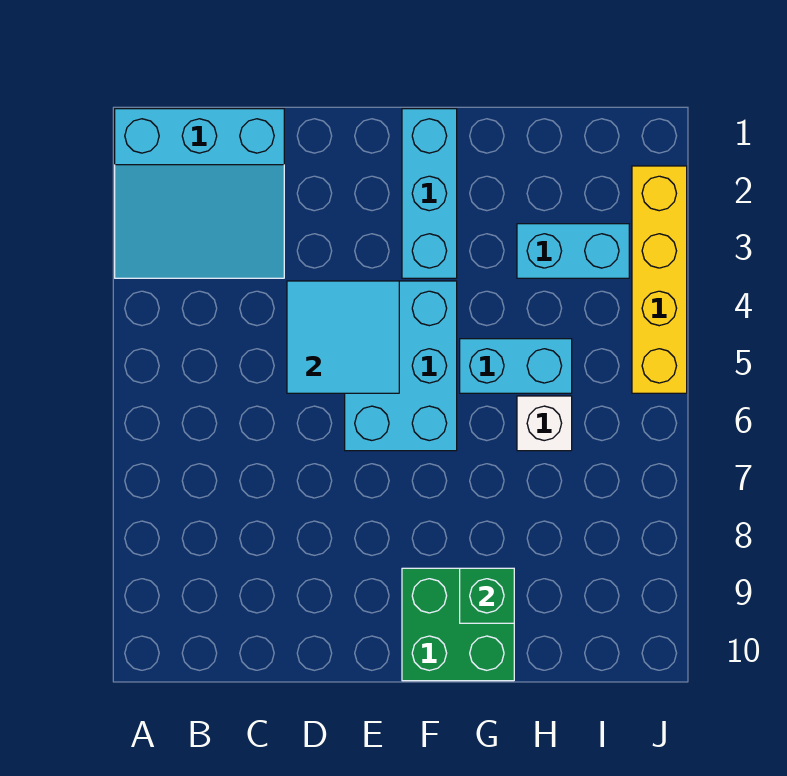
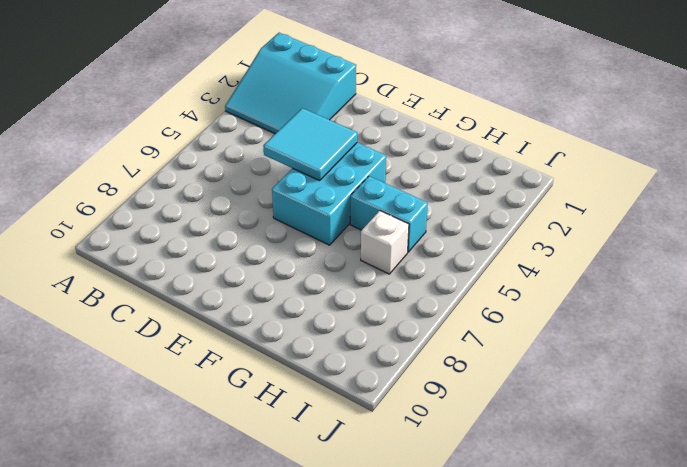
none -> cyan brick F1:F3 level 1
none -> green brick F9:G10 level 1

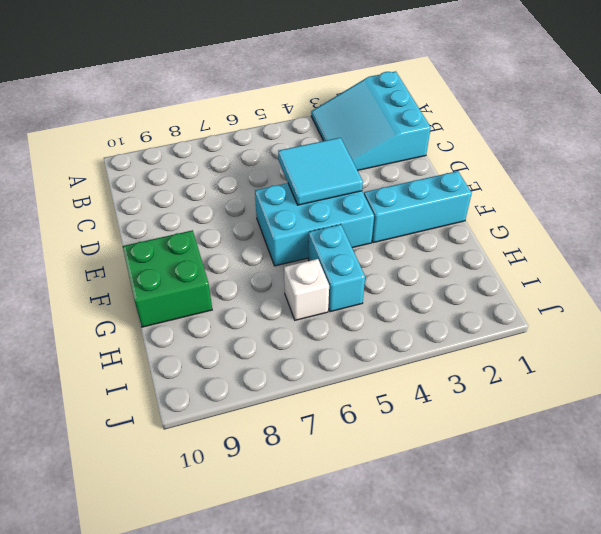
none -> cyan brick H3:I3 level 1
none -> yellow brick J2:J5 level 1

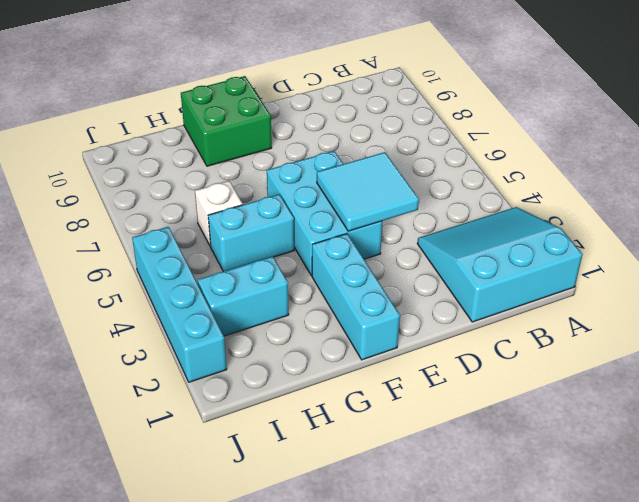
cyan brick J2:J5 level 1 -> yellow brick J2:J5 level 1
none -> green brick G9 level 2

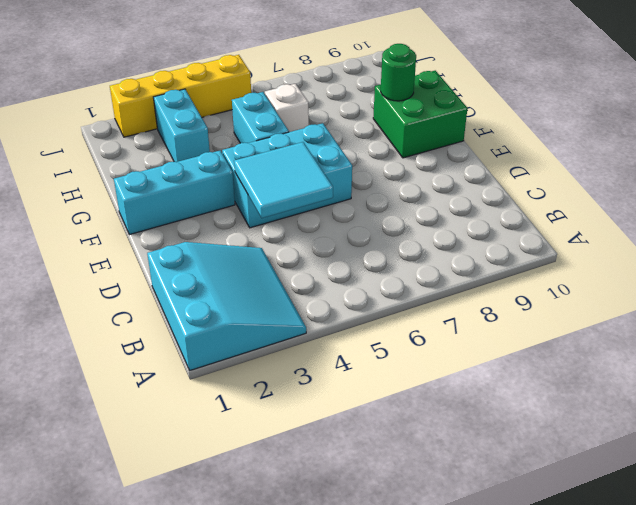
green round brick G9 level 2 -> green brick G9 level 2

